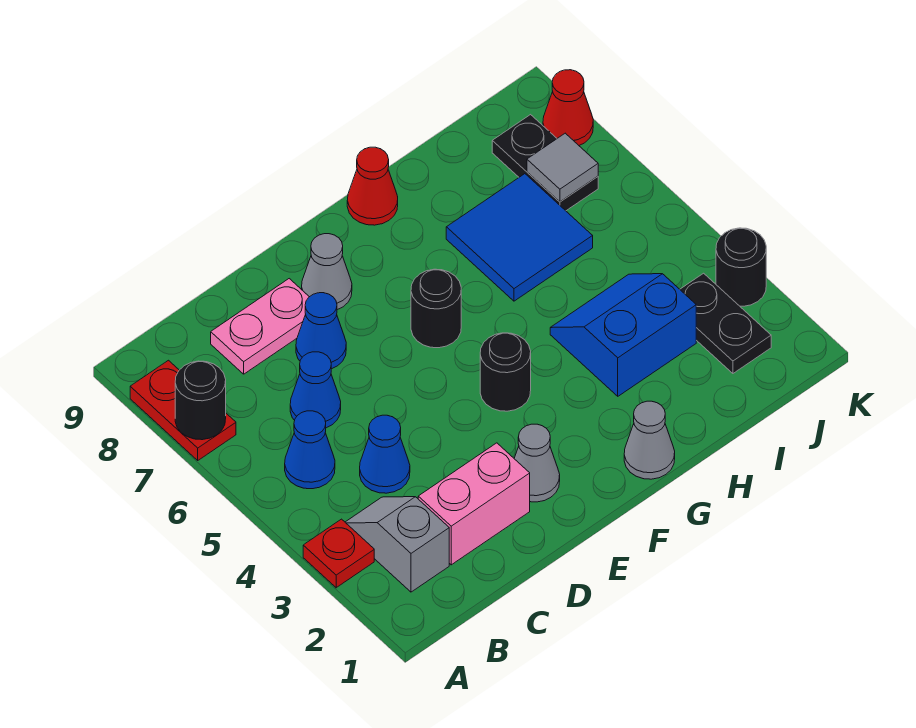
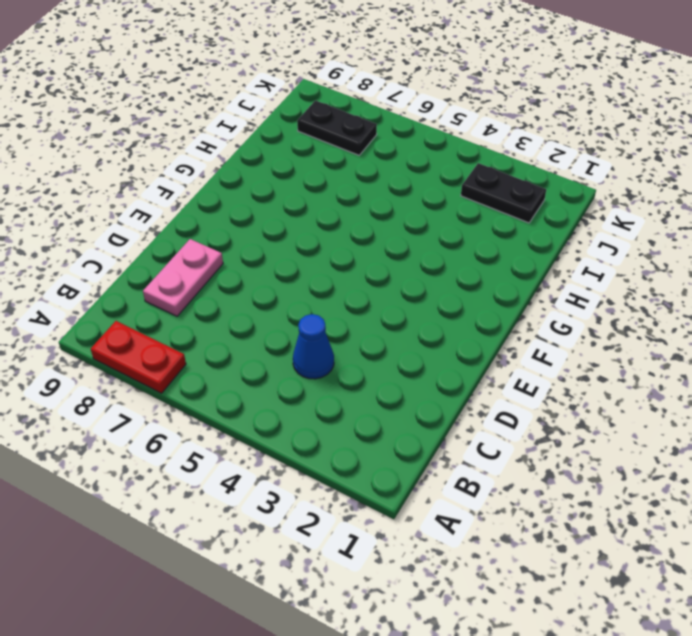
none -> red plate A3 level 1
none -> grey slope B2:B3 level 1 top 2
none -> blue cone B5 level 1

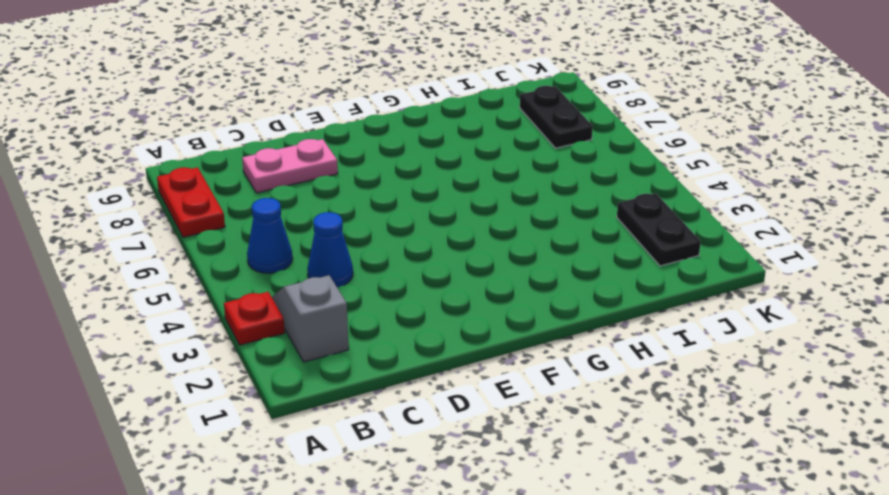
none -> pink brick C2:D2 level 1
none -> blue cone C6 level 1
none -> blue cone D7 level 1

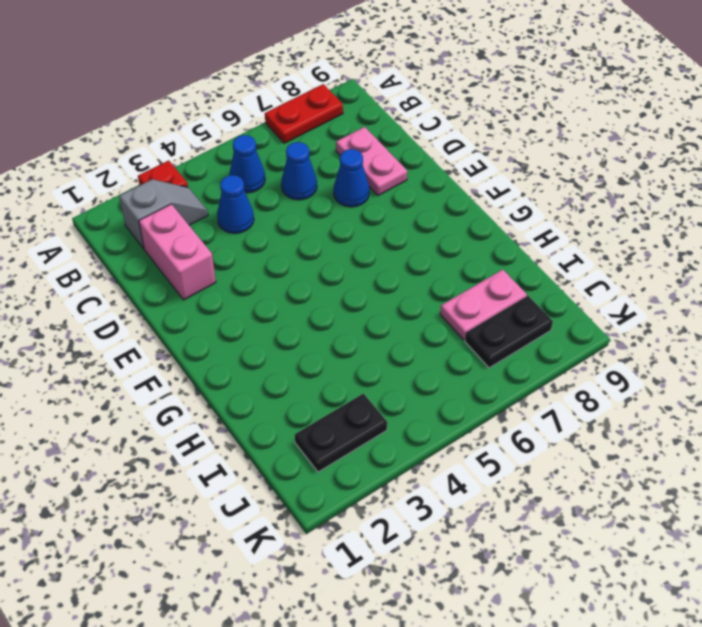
pink plate I7:I8 level 1 -> blue tile H6:I7 level 1
none -> grey cone E2 level 1
none -> grey cone E8 level 1
none -> black round brick F4 level 1

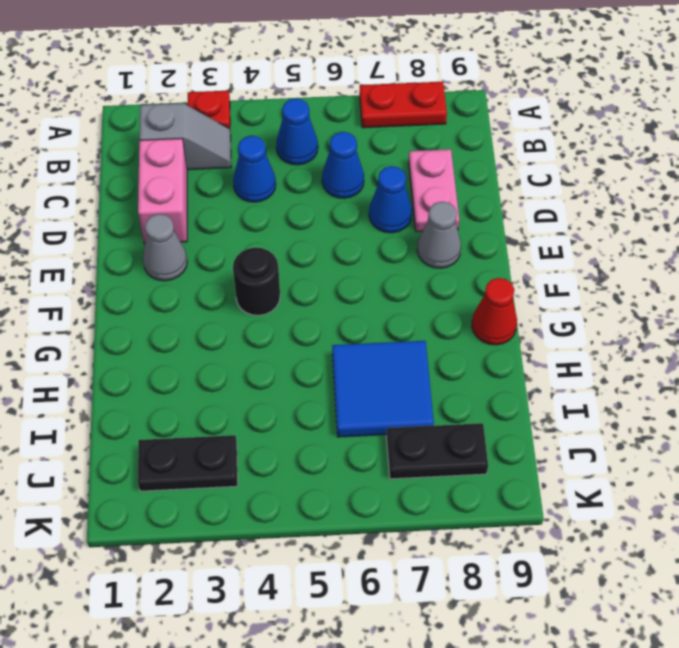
none -> black round brick F6 level 1
none -> grey cone G1 level 1
none -> blue slope H3:I4 level 1 top 3

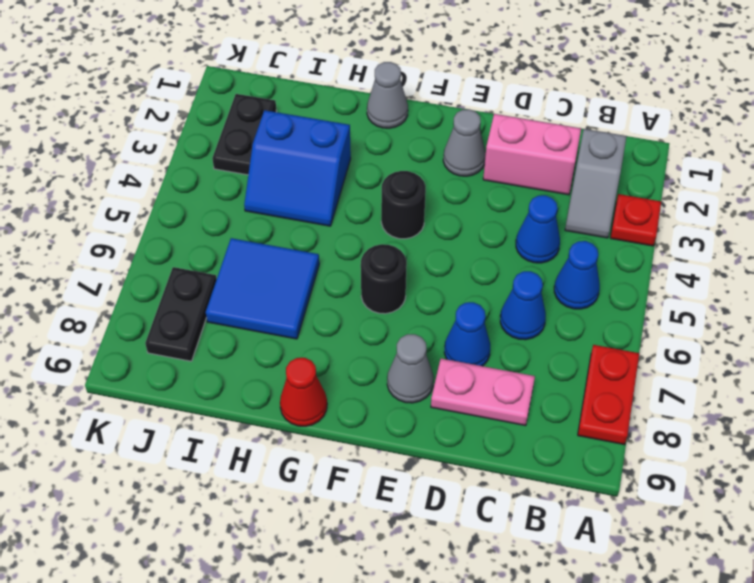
none -> black round brick K3 level 1
none -> red cone K8 level 1
none -> black round brick A7 level 2

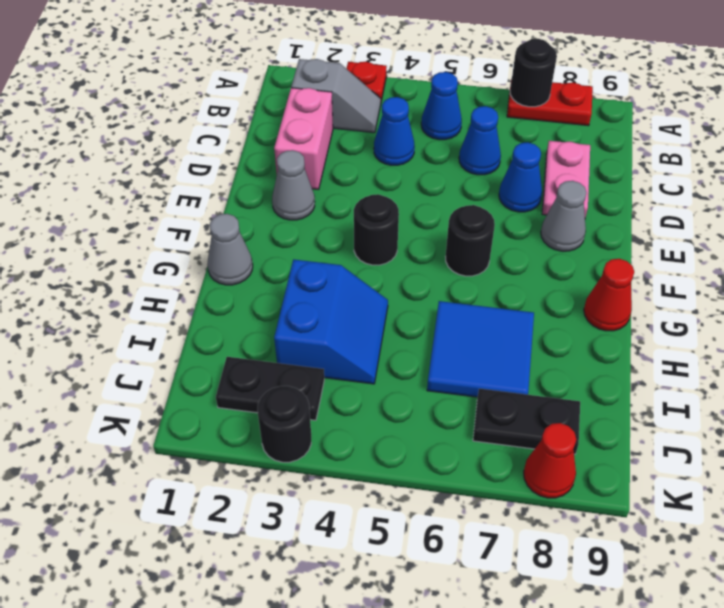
none -> grey tile J7 level 2

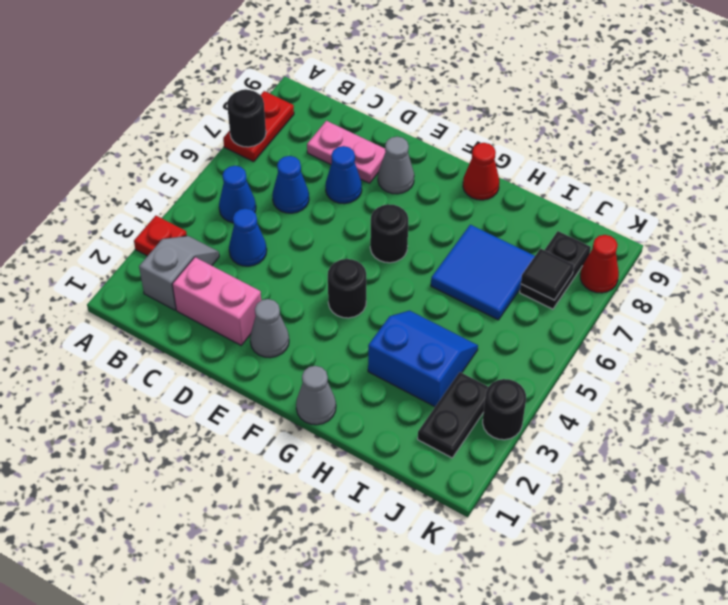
black tile J7 level 2 -> grey tile J7 level 2

